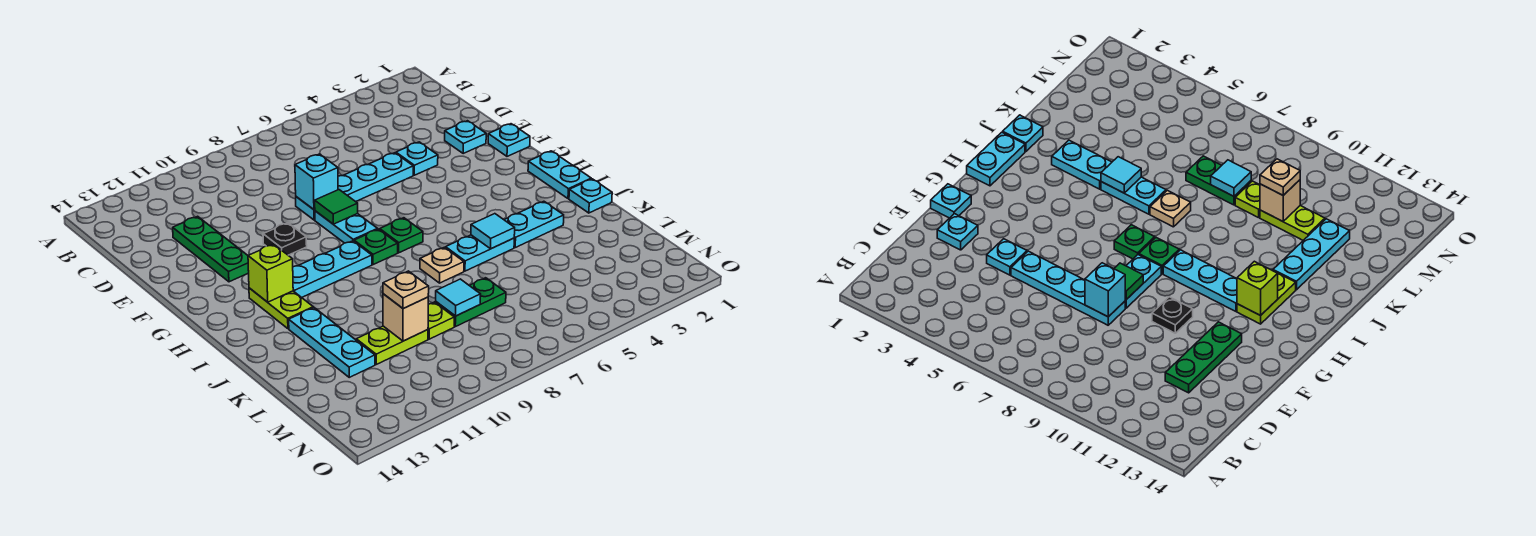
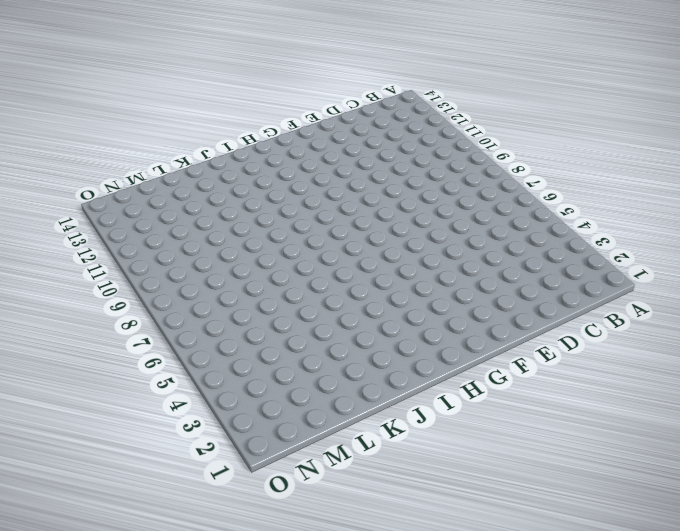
none -> green plate D12:F12 level 1
none -> cyan plate E2 level 1
none -> cyan plate E4 level 1

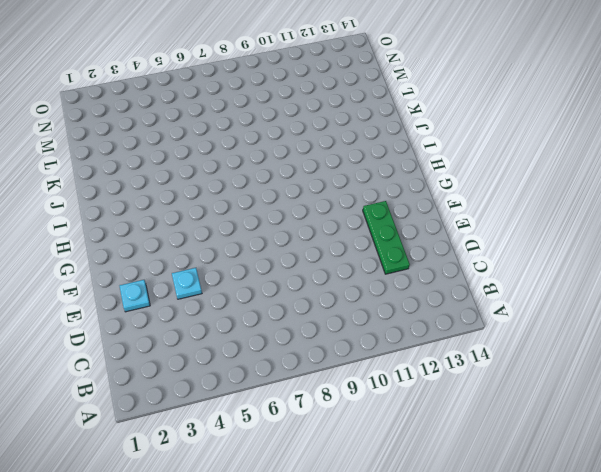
none -> cyan plate E5:E8 level 1
none -> cyan plate F1 level 1
none -> cyan plate F8:G8 level 1

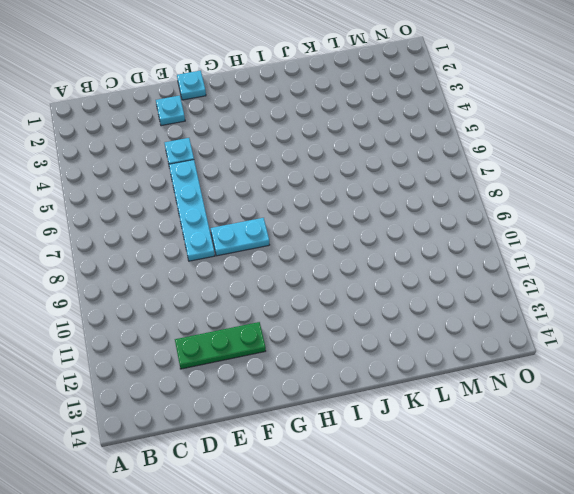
none -> black plate F10 level 1
none -> cyan plate H1:I1 level 1
none -> green plate H7 level 1

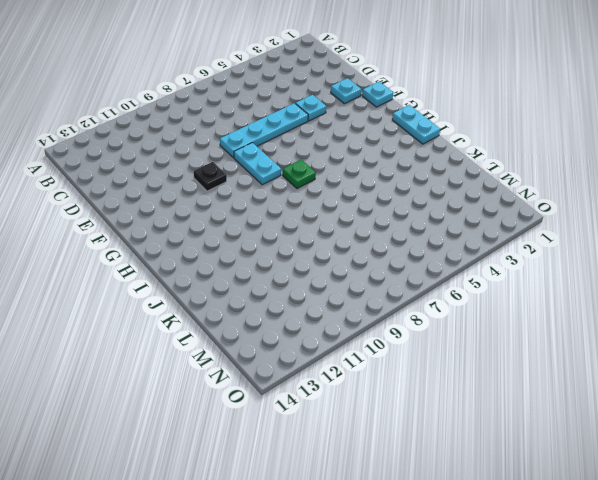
none -> green plate D12:F12 level 1
none -> green plate H8 level 1
none -> cyan plate H9:H11 level 1

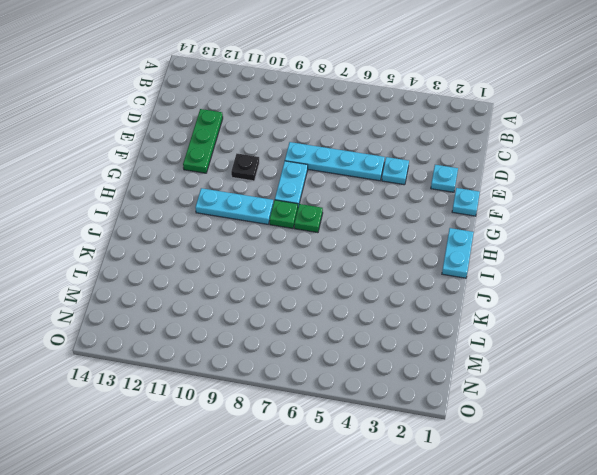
none -> lime plate H12:I12 level 1
none -> cyan plate J1 level 1
none -> cyan plate J3:J4 level 1

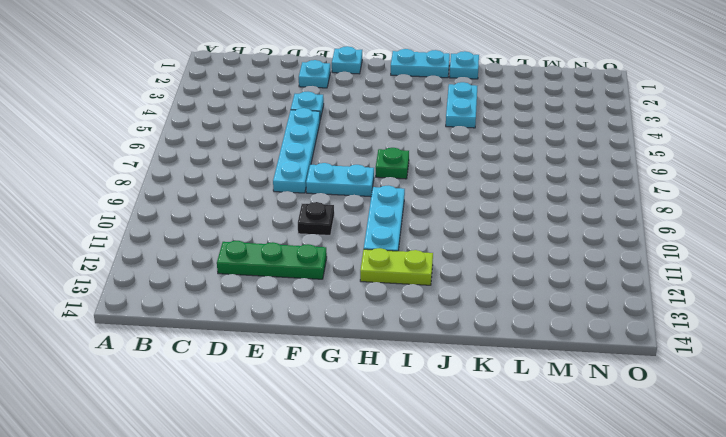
none -> green plate H8 level 1
none -> cyan plate J5:J6 level 1
none -> tan plate J7 level 1

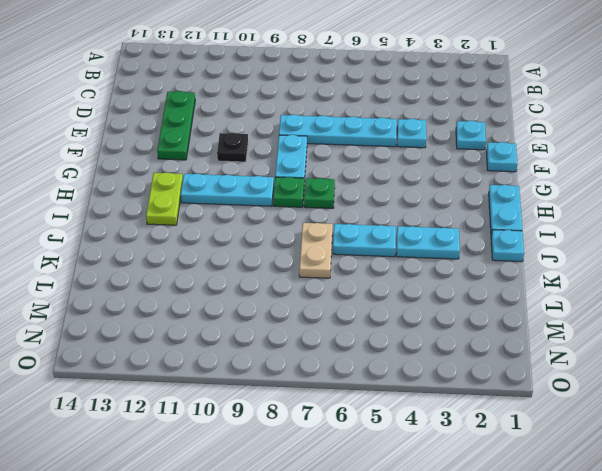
tan plate J7:K7 level 1 -> tan plate J7 level 1
none -> cyan plate J12:L12 level 1
none -> green plate L7:L8 level 1
none -> lime plate L9 level 1

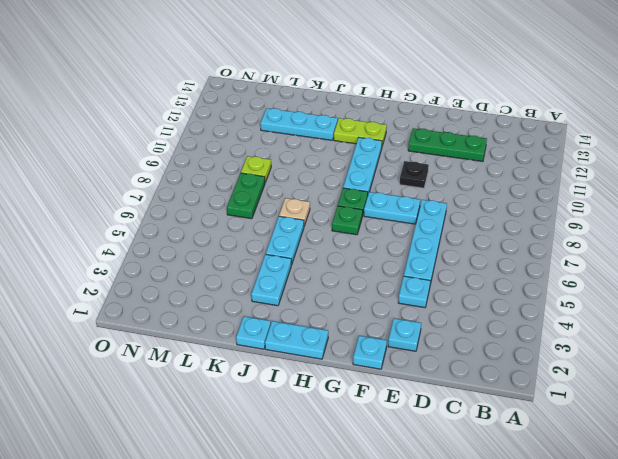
none -> lime plate L10:L11 level 1
none -> cyan brick E8 level 2
none -> green tile F8 level 2

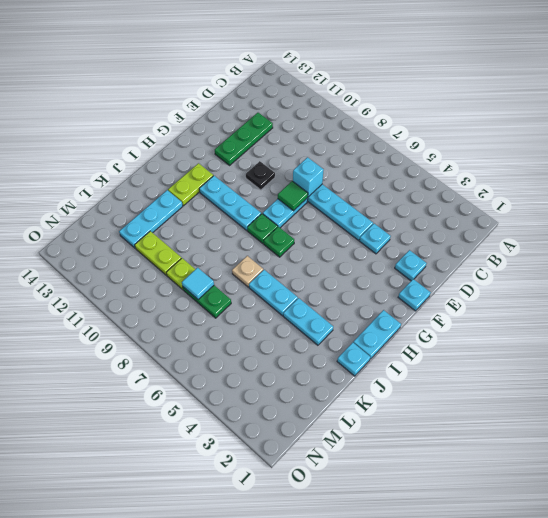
none -> lime brick H12 level 2
none -> cyan tile J5 level 2
none -> tan brick L10 level 2

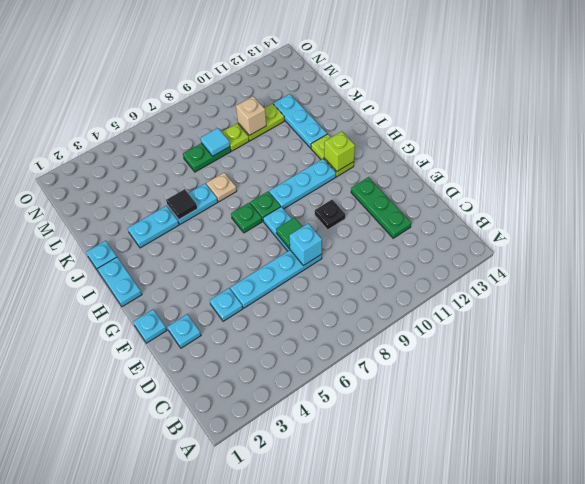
black tile J5 level 2 -> cyan tile J5 level 2
none -> tan plate L10 level 3

